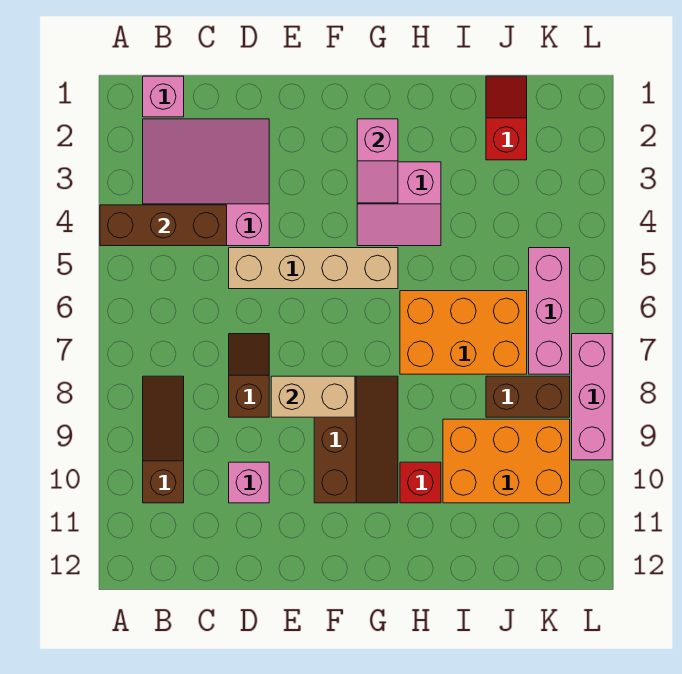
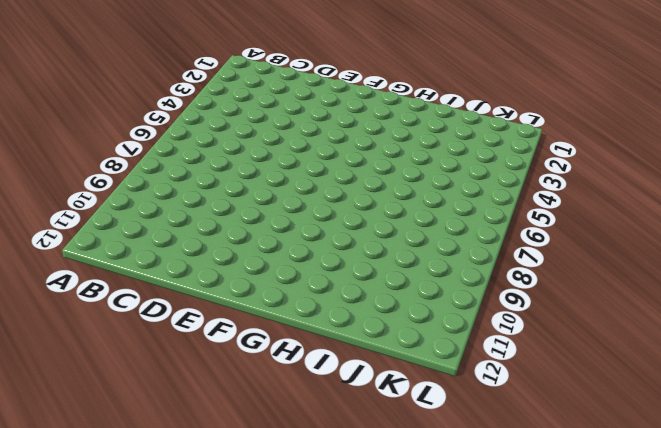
none -> pink brick B1 level 1
none -> pink slope B2:D4 level 1 top 4
none -> brown slope B8:B10 level 1 top 10

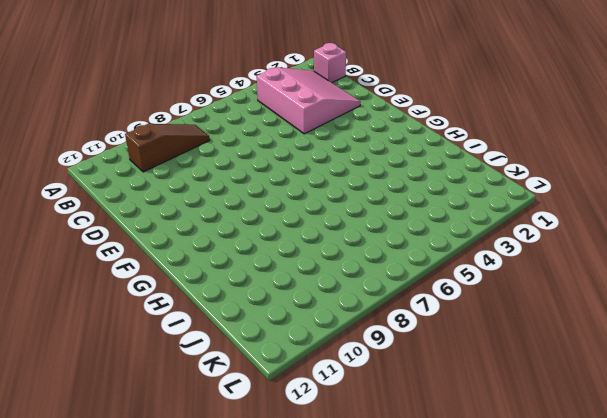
none -> tan brick D5:G5 level 1
none -> brown slope D7:D8 level 1 top 8
none -> pink brick D10 level 1

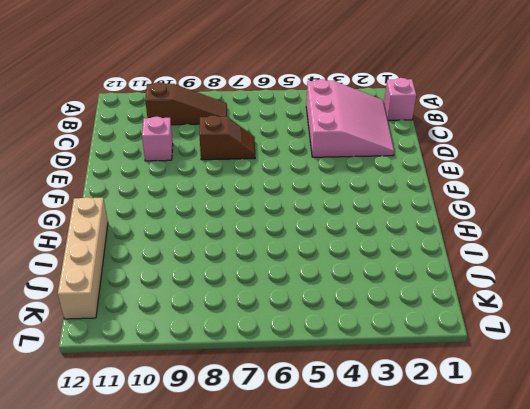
tan brick H12:K12 level 1 -> tan brick D5:G5 level 1
none -> brown slope F8:G10 level 1 top F
none -> pink slope G3:H4 level 1 top 3
none -> orange brick H6:J7 level 1

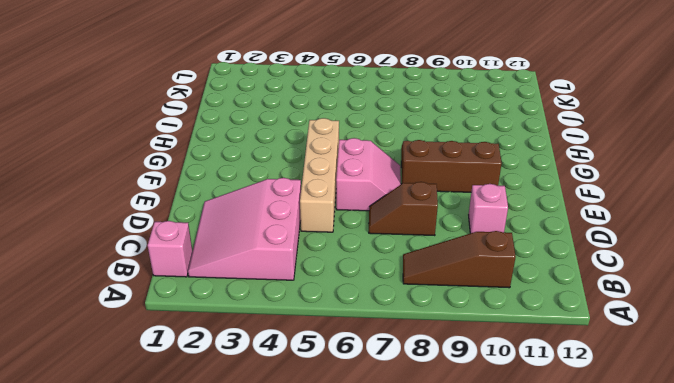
pink slope E6:F7 level 1 top 6 -> pink slope G3:H4 level 1 top 3
none -> orange brick H6:J7 level 1
none -> red brick H10 level 1
none -> orange brick I9:K10 level 1

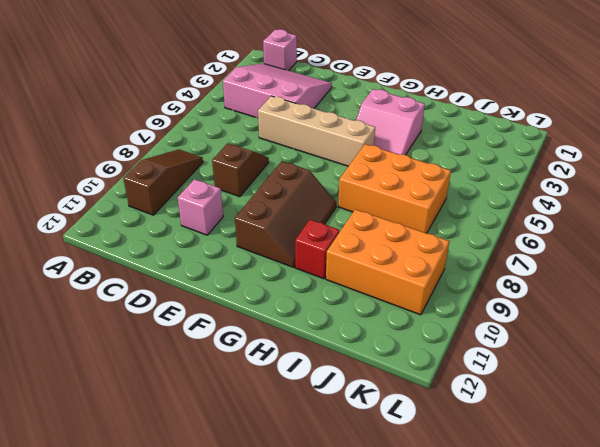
none -> red slope J1:J2 level 1 top 2
none -> brown brick J8:K8 level 1
none -> pink brick K5:K7 level 1

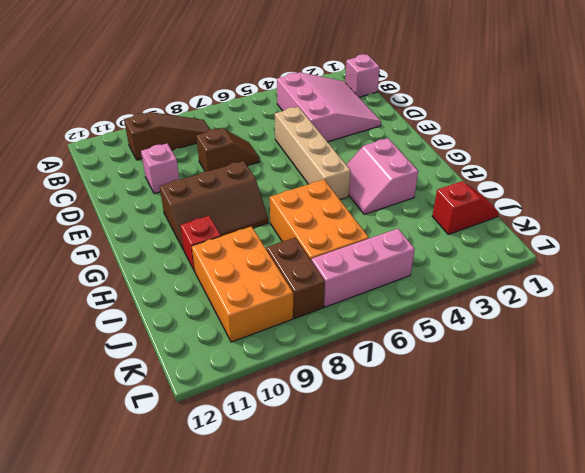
none -> pink brick L7:L9 level 1
none -> brown brick A4:C4 level 2
none -> tan brick E8:F8 level 2

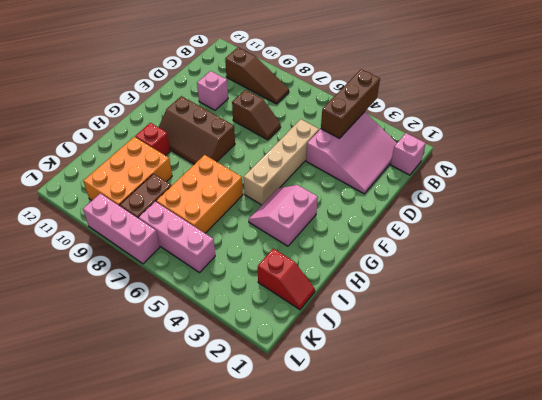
none -> tan brick E8:F8 level 2
none -> pink slope G2:G3 level 2 top 2

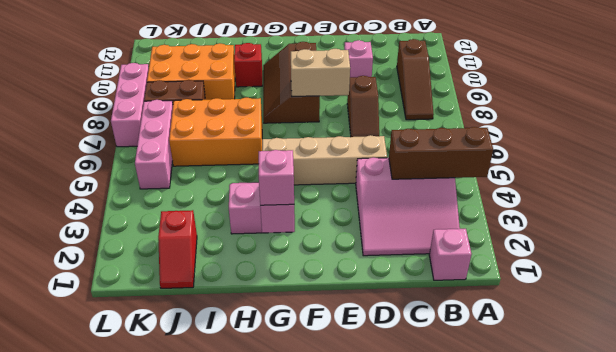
pink brick G2 level 3 -> none

